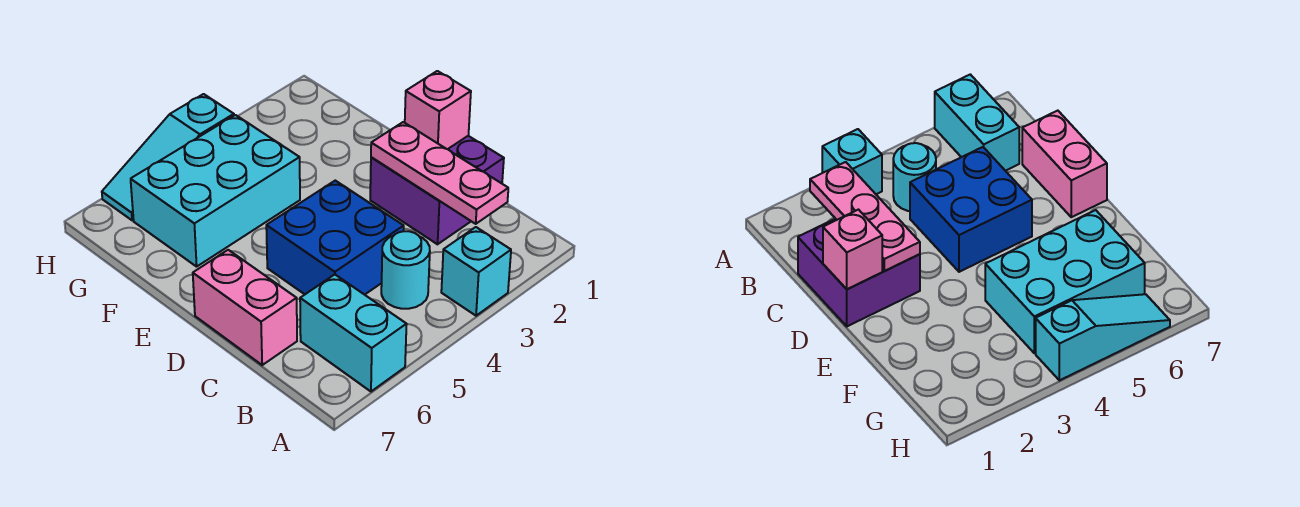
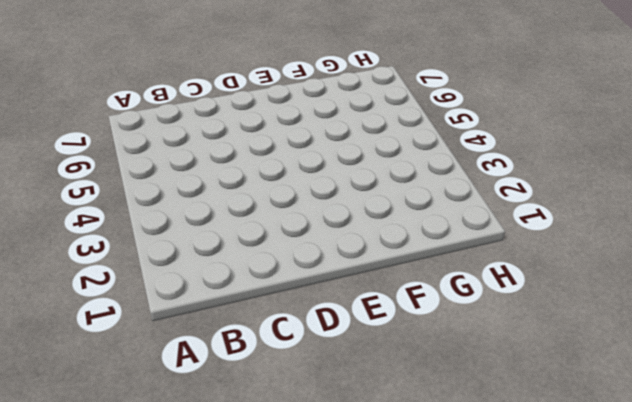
none -> cyan brick A3 level 1
none -> cyan brick A6:B6 level 1

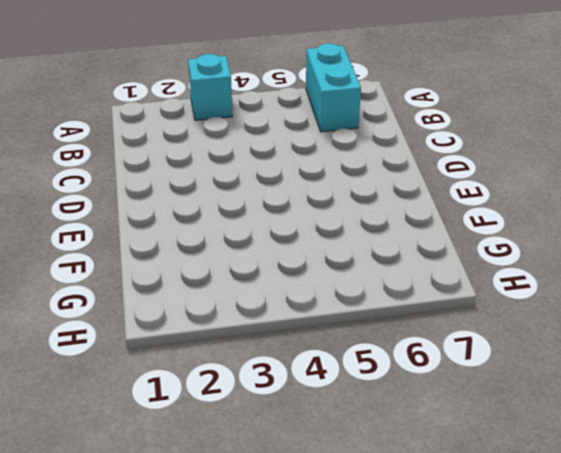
none -> cyan round brick B4 level 1
none -> purple brick C1:D2 level 1

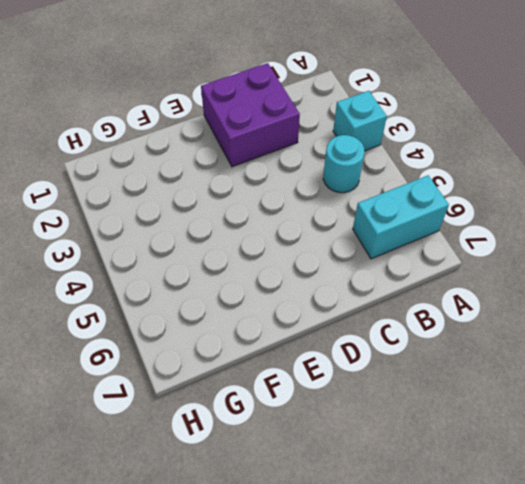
none -> blue brick C4:D5 level 1
none -> pink brick C7:D7 level 1

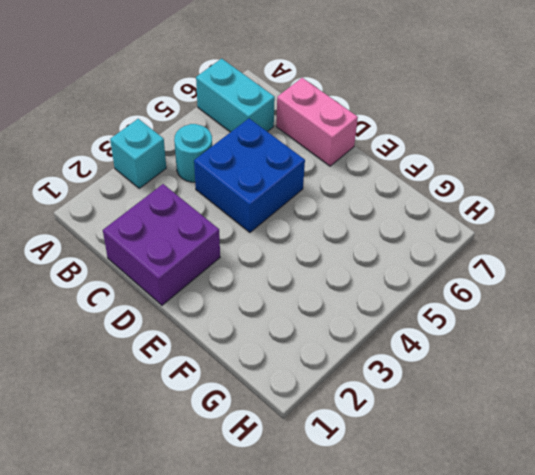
none -> cyan brick F4:G6 level 1
none -> cyan slope H4:H6 level 1 top 4

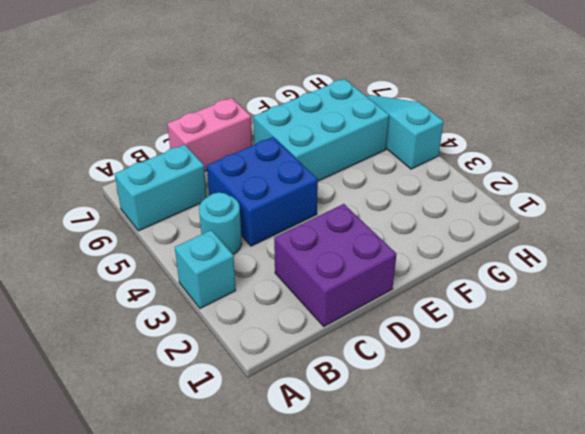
cyan brick E5:G6 level 1 -> cyan brick F4:G6 level 1
none -> pink plate B2:D2 level 2
none -> pink brick D1 level 2

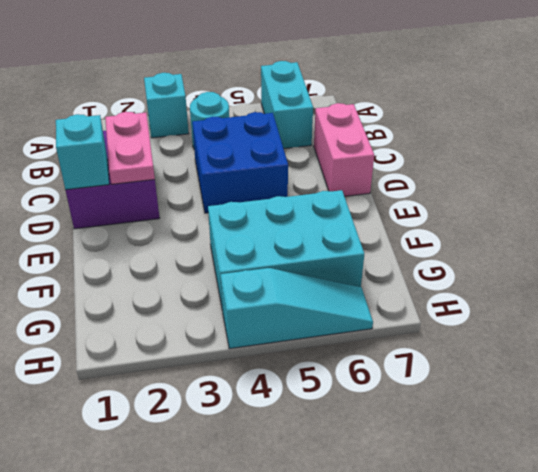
pink plate C2:D2 level 2 -> pink plate B2:D2 level 2
cyan brick D1 level 2 -> pink brick D1 level 2

